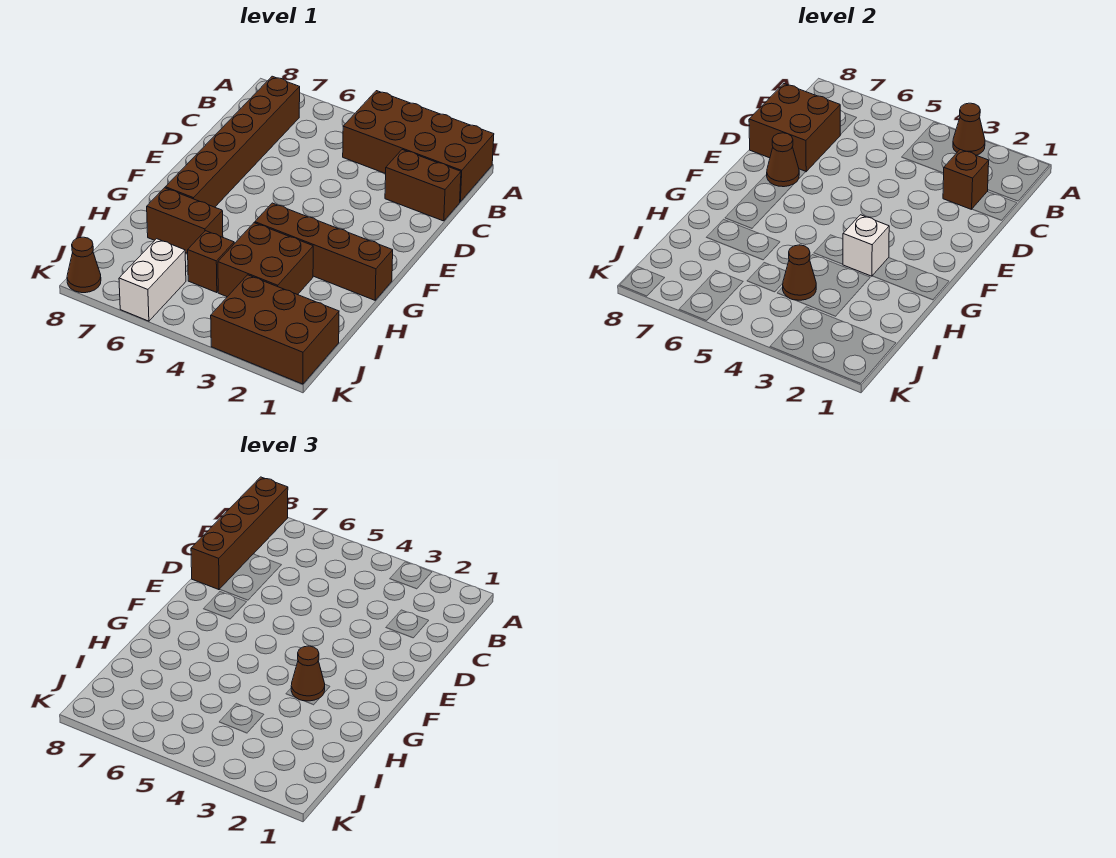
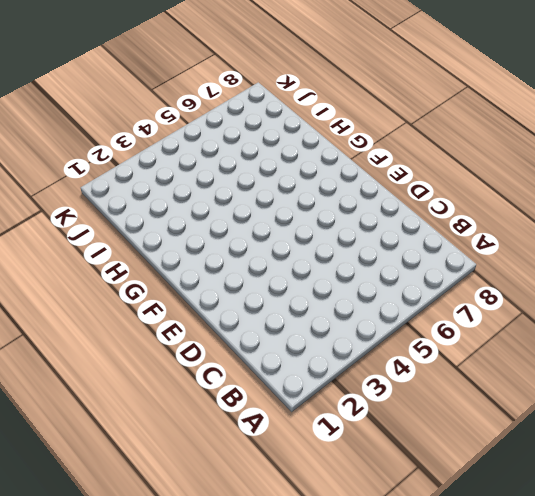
none -> brown brick A1:B4 level 1
none -> brown brick B7:G7 level 1
none -> brown brick C1:C2 level 1

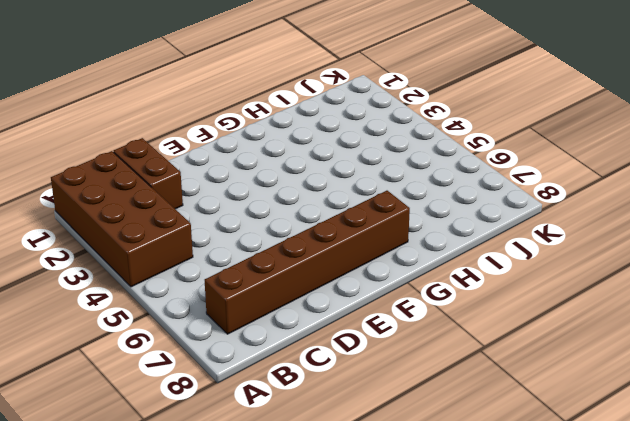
none -> brown brick G1:G4 level 1
none -> brown brick H3:I4 level 1
none -> brown brick H6:H7 level 1

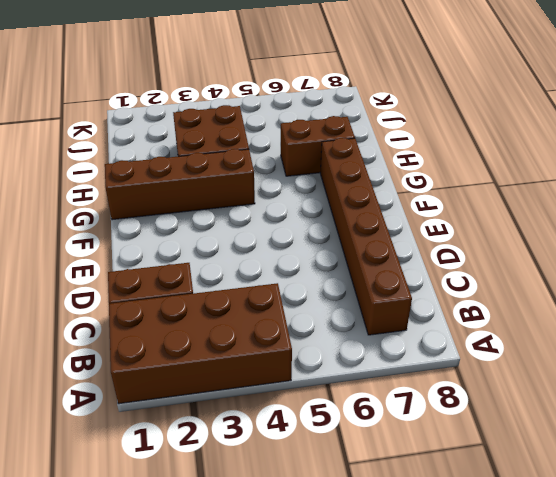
none -> brown brick I5 level 1
none -> brown brick J1:K3 level 1
none -> white brick J6:K6 level 1

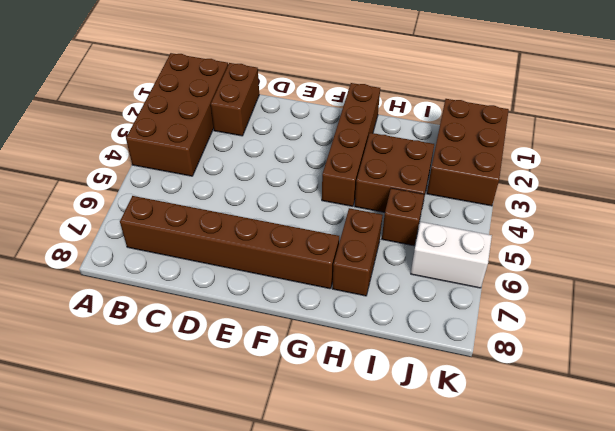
none -> brown cone K8 level 1
none -> brown cone A3 level 2
none -> brown brick C2 level 2

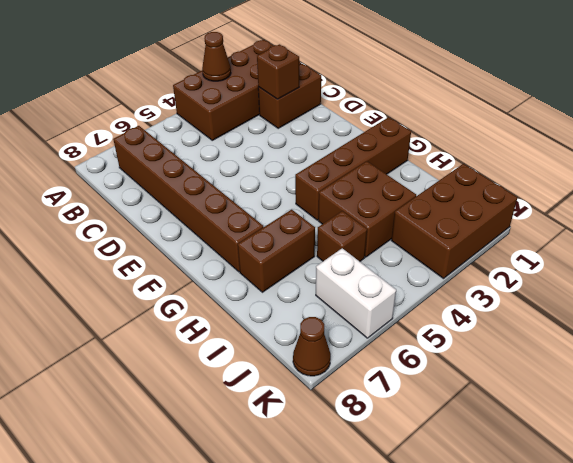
none -> brown brick C7:D8 level 2
none -> brown cone E7 level 2
none -> white brick G3 level 2

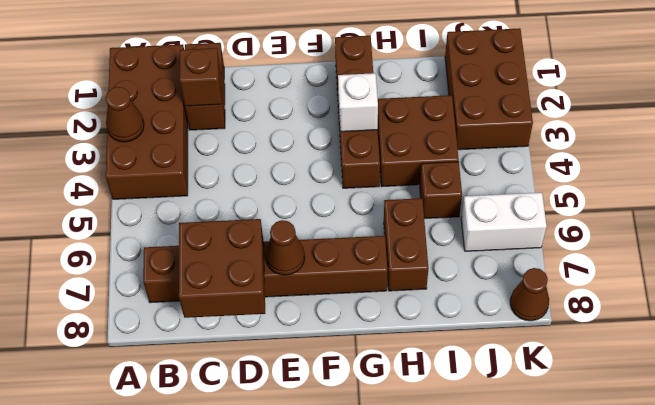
none -> brown cone I4 level 2
none -> brown brick A8:D8 level 3
none -> brown cone G3 level 3

